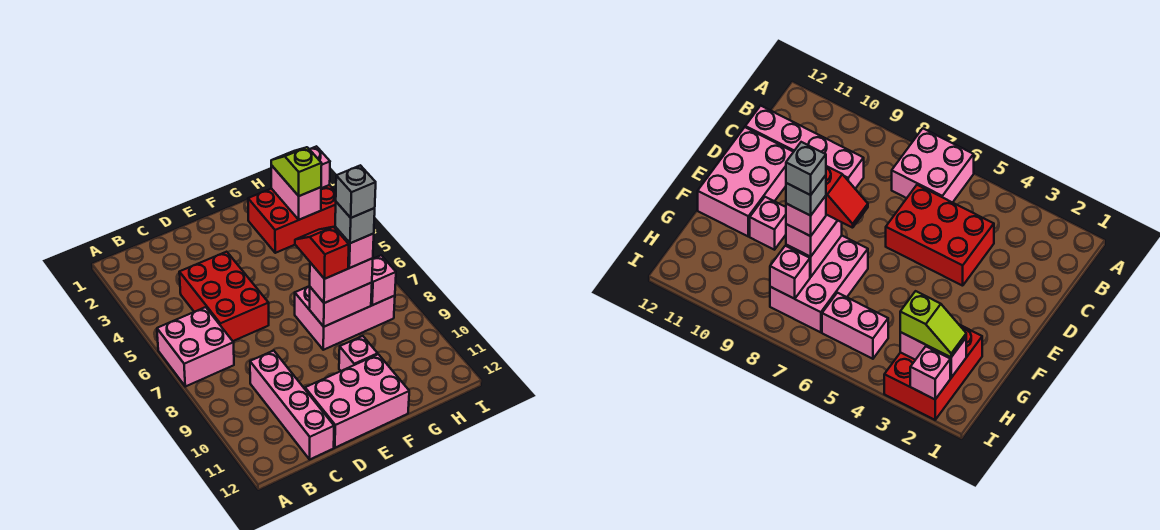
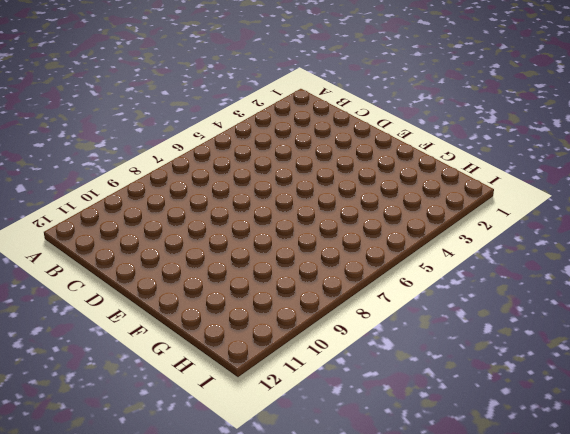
none -> pink brick A6:B7 level 1
none -> red brick C4:D6 level 1
none -> pink brick C9:C12 level 1

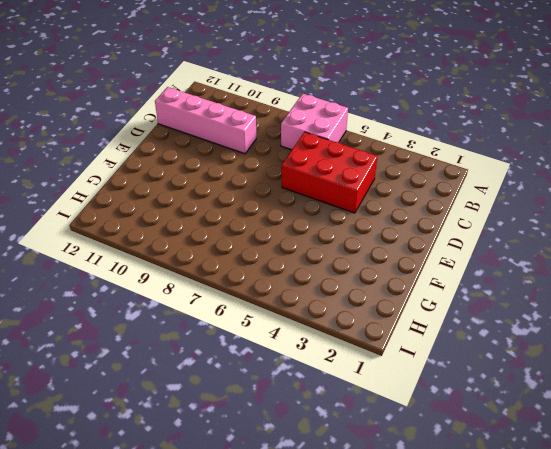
none -> pink brick D11:F12 level 1
none -> pink brick F7:H8 level 1
none -> pink brick F10 level 1

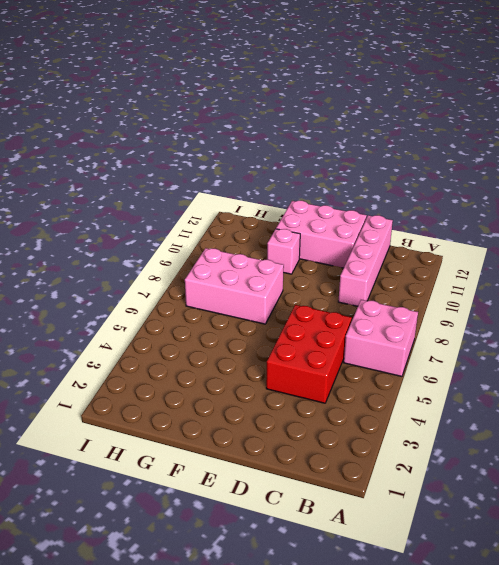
none -> red brick G2:I3 level 1
none -> pink brick H5:H6 level 1
none -> pink brick F8:G8 level 2

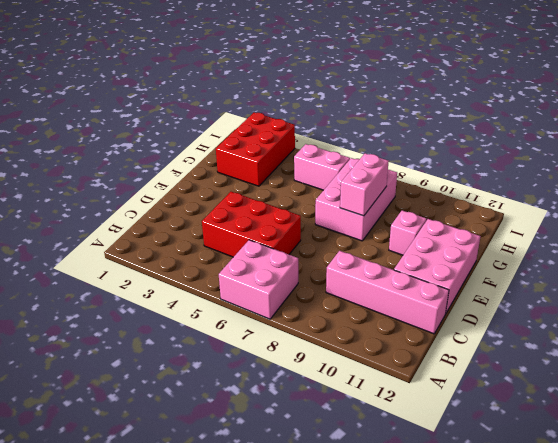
none -> pink brick H2:H3 level 2
none -> pink brick H8 level 2
none -> pink brick I2 level 2

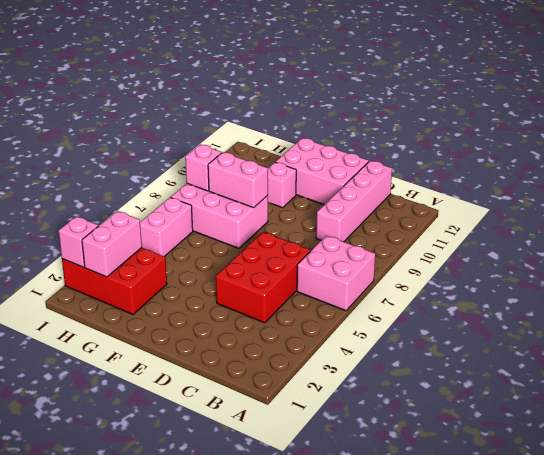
none -> pink brick F8:G8 level 3
none -> lime slope H2:H3 level 3 top 3
none -> red slope F7:F8 level 4 top 8

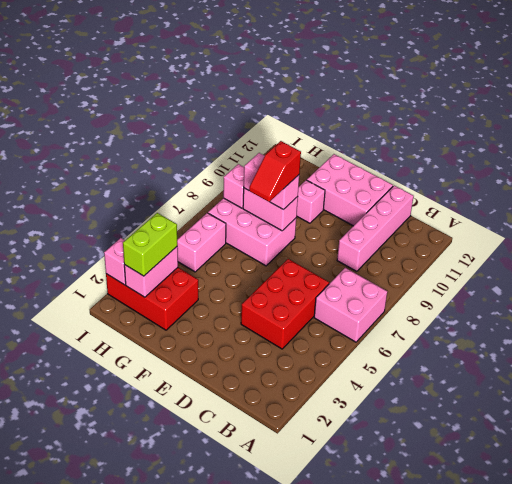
lime brick H2:H3 level 3 -> lime slope H2:H3 level 3 top 3
none -> pink brick G8 level 4
none -> grey brick G8 level 5
none -> grey brick G8 level 6

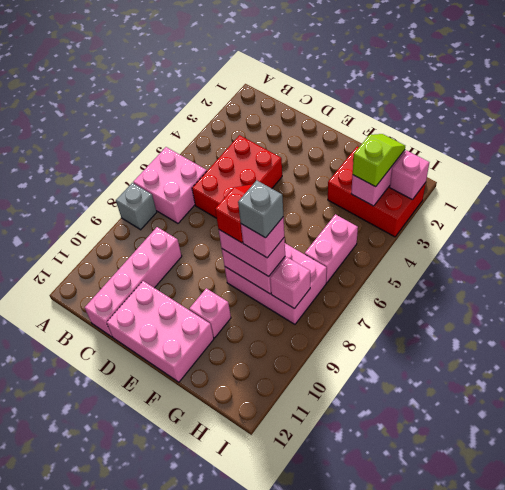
grey brick A8 level 1 -> grey brick G8 level 6

